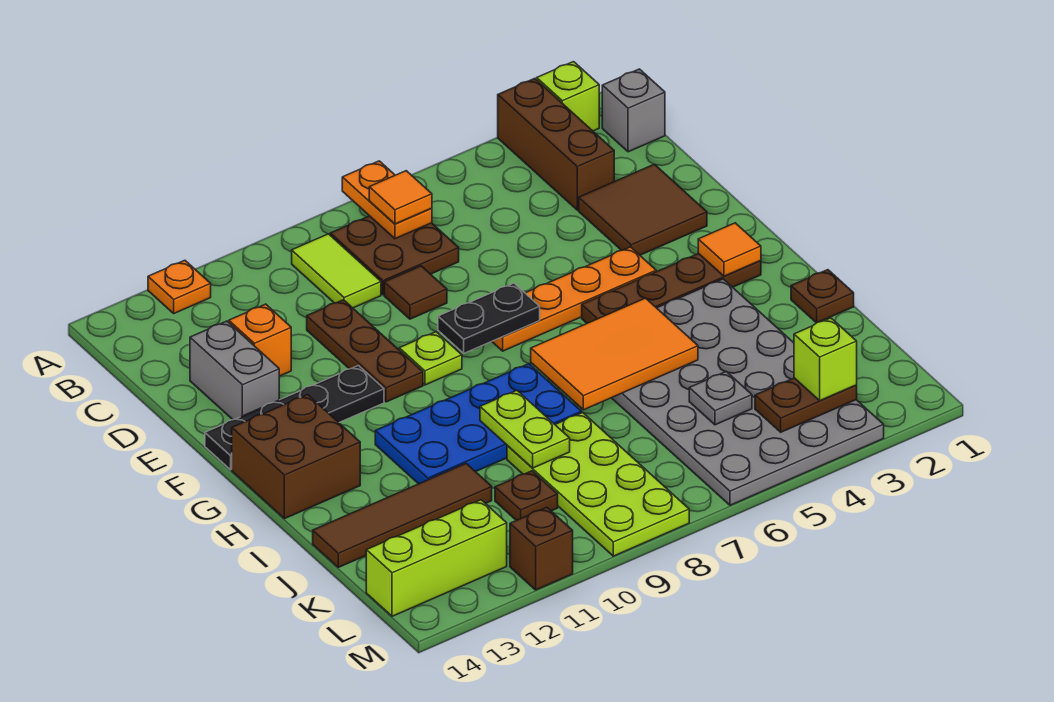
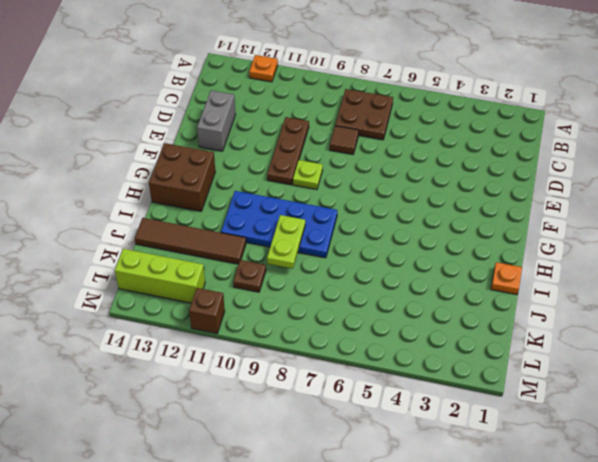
orange plate I1 level 1 -> brown plate I1 level 1
none -> lime brick A2 level 1
none -> brown brick A3:C3 level 1
none -> grey brick B1 level 1
none -> lime tile B9:C9 level 1

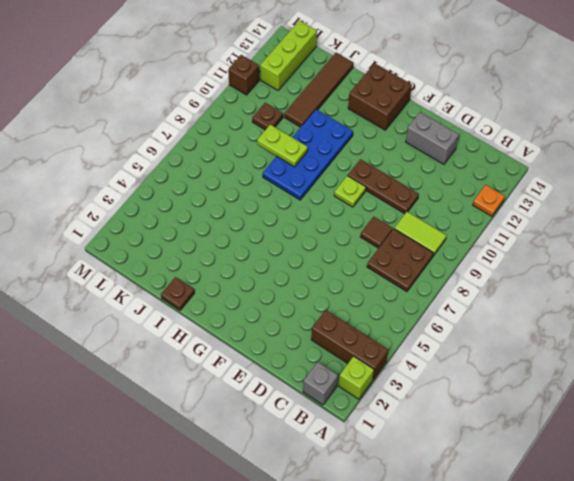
none -> brown tile D2:E3 level 1
none -> orange brick D12 level 1
none -> orange plate F4:F7 level 1
none -> black plate F11:F14 level 1

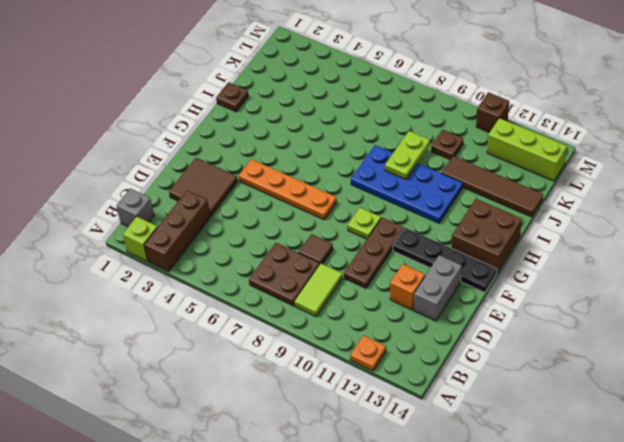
none -> brown plate G2:G5 level 1
none -> grey plate H3:M6 level 1
none -> lime plate J8:M9 level 1
none -> orange plate A7:B7 level 2

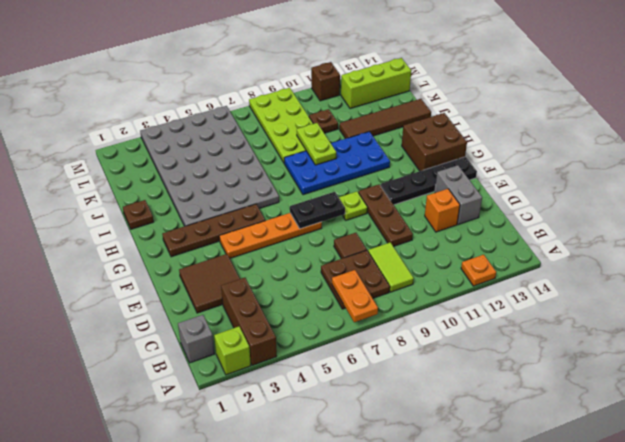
none -> orange tile G2 level 2
none -> orange tile H5:I7 level 2
none -> grey plate K5 level 2
none -> brown plate L3:L4 level 2

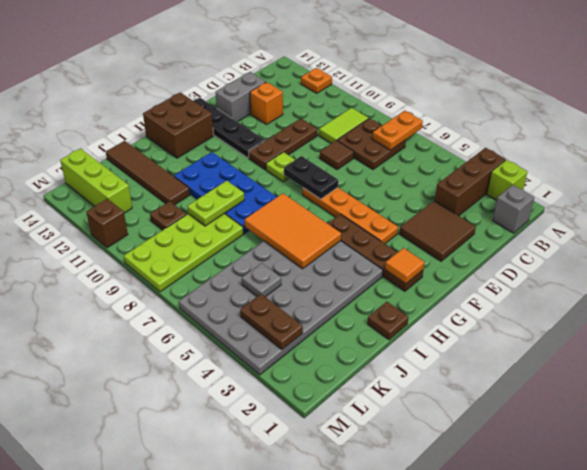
none -> orange tile B7 level 3
none -> lime brick L3 level 3

